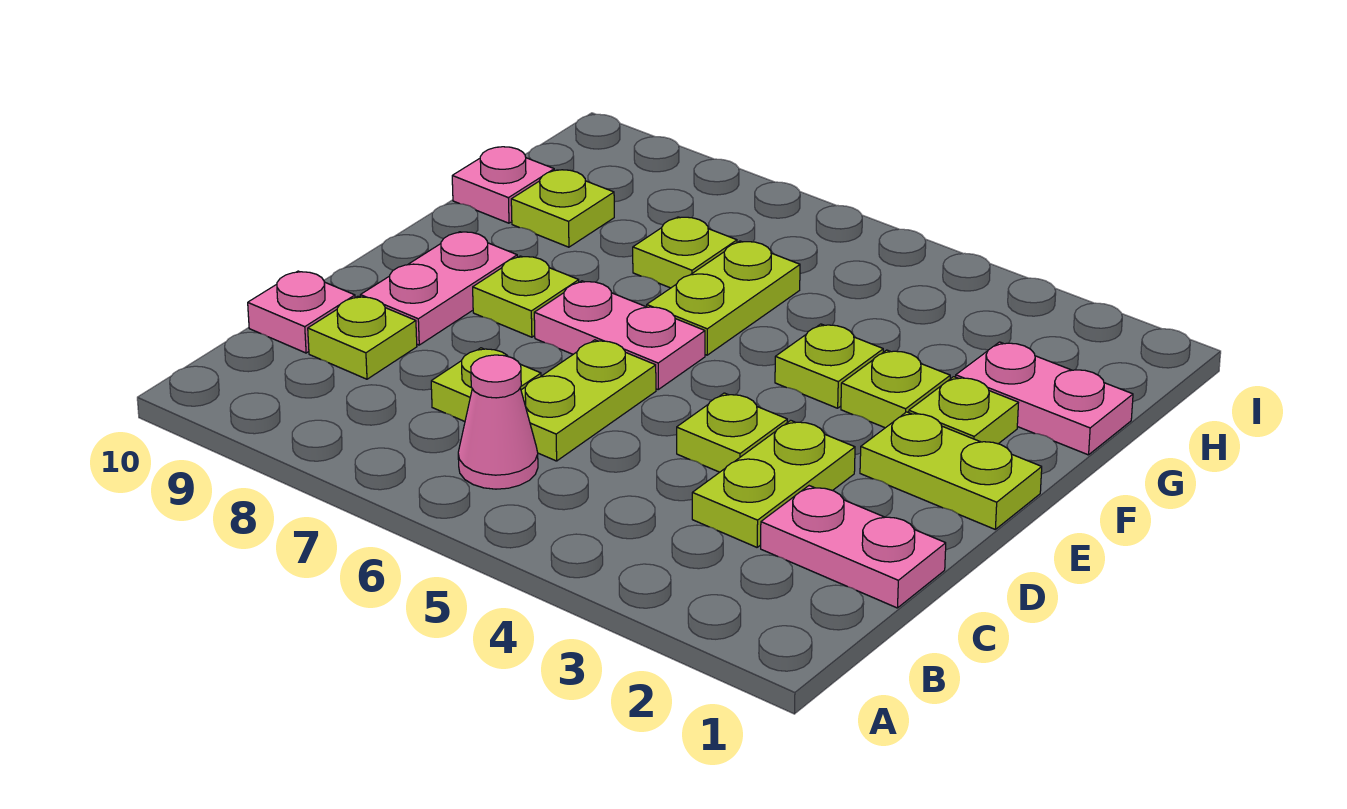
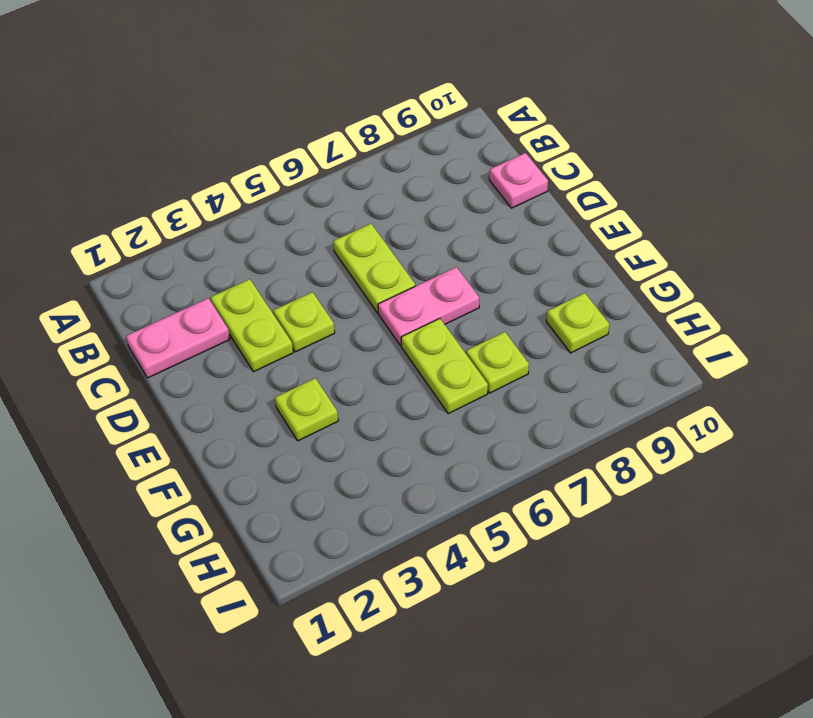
none -> pink cone B6 level 1
none -> lime plate C7 level 1
none -> lime plate C9 level 1

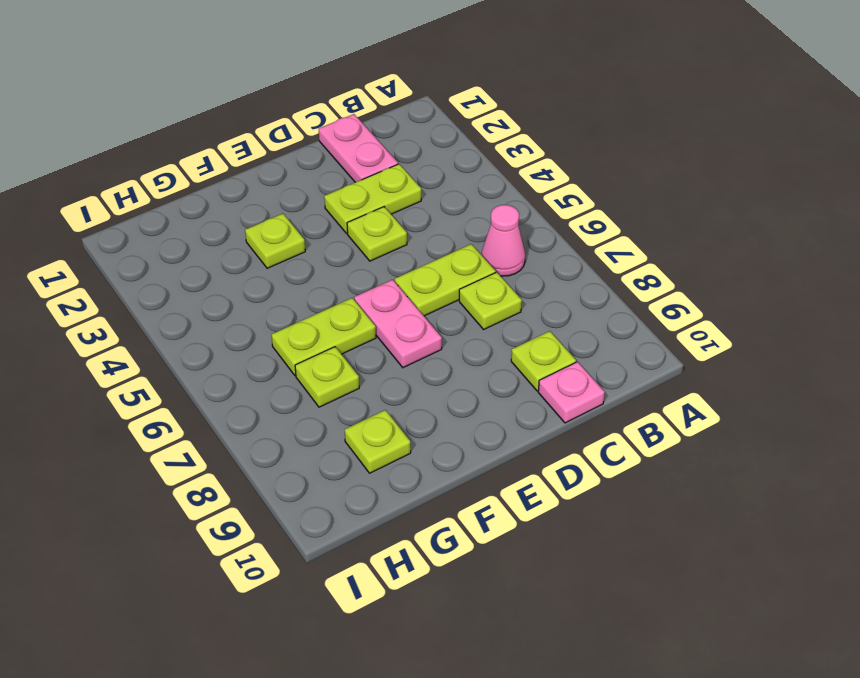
none -> pink plate D9:E9 level 1
none -> lime plate E1:E2 level 1
none -> lime plate E8 level 1

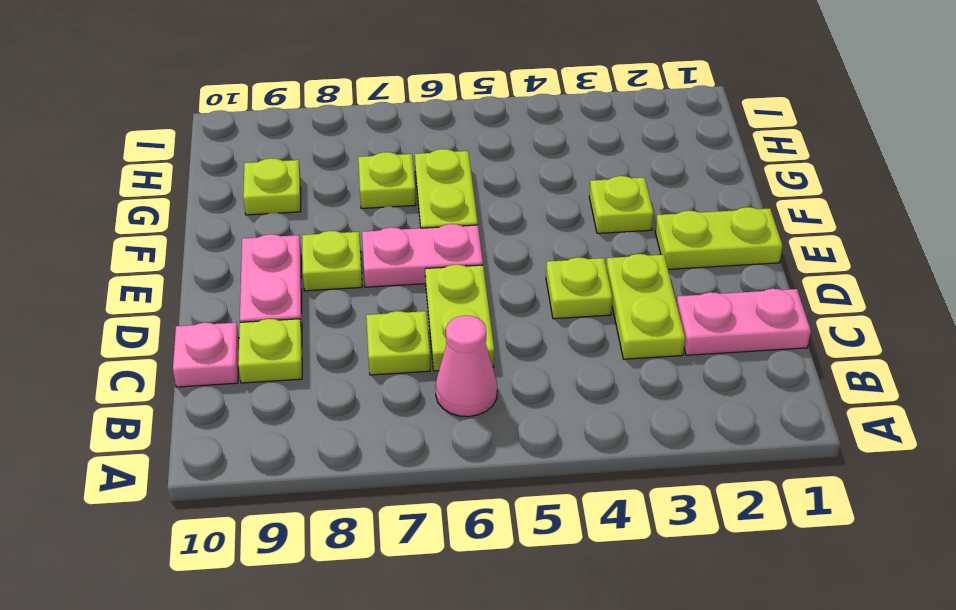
none -> lime plate F2 level 1
none -> lime plate F4 level 1
none -> pink plate G1:G2 level 1

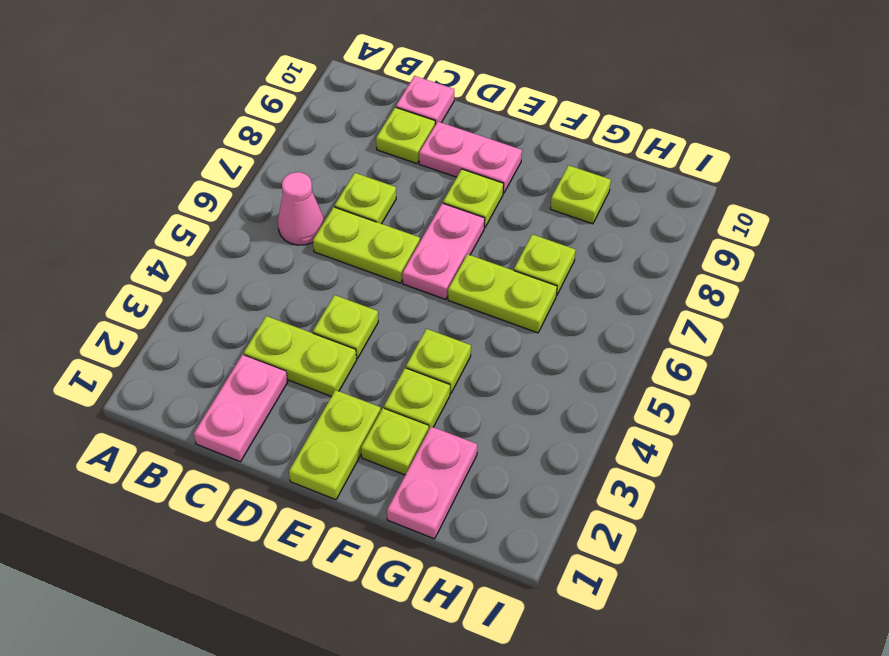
none -> pink plate G10 level 1

